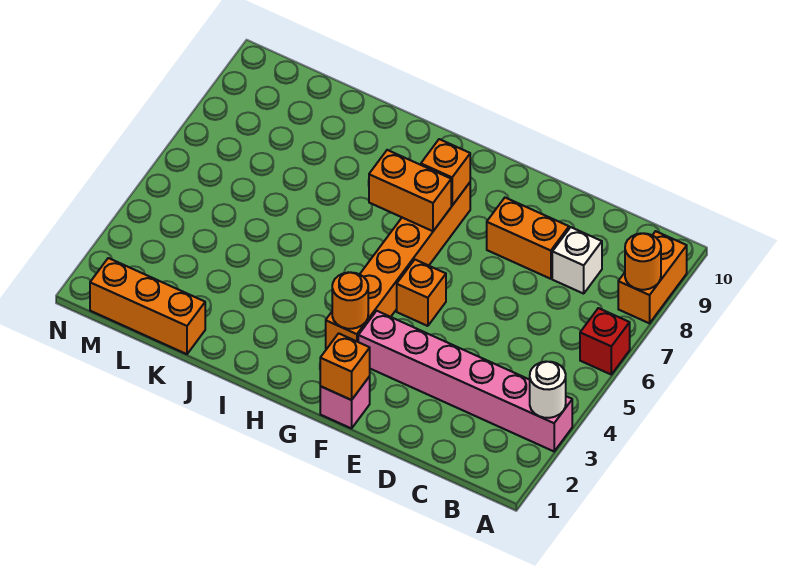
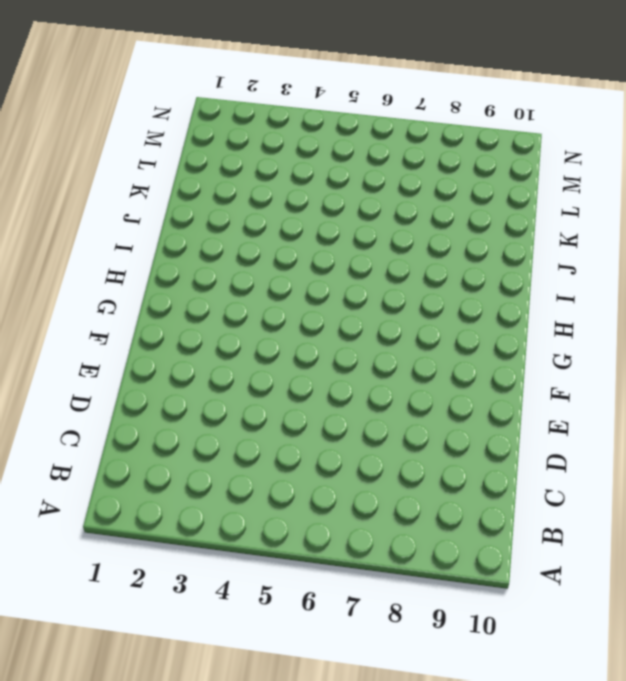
none -> pink brick A3:F3 level 1
none -> red brick A6 level 1
none -> orange brick A8:A9 level 1

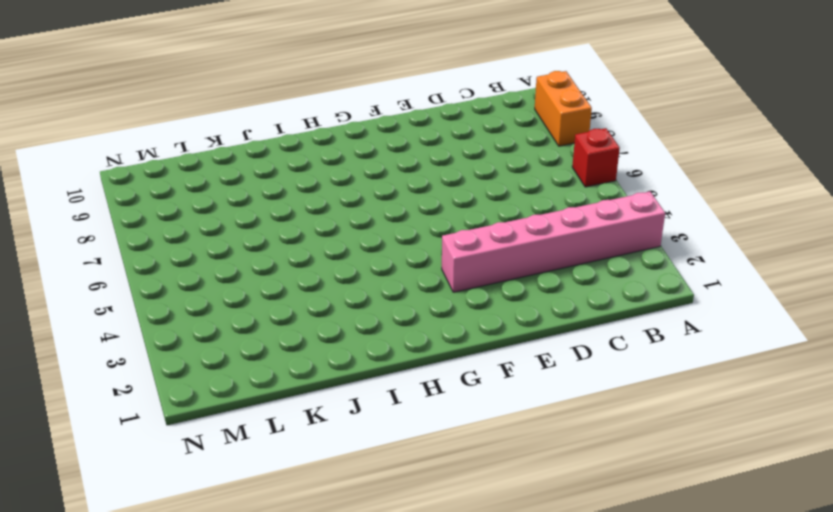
none -> white brick C8 level 1
none -> orange brick D8:E8 level 1
none -> pink brick F1 level 1

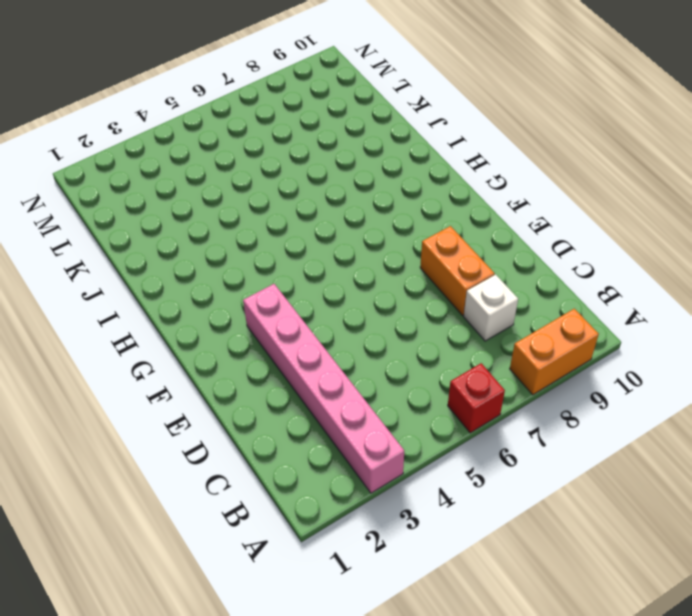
none -> pink brick F1 level 1
none -> orange brick F5 level 1
none -> orange brick G3:G8 level 1

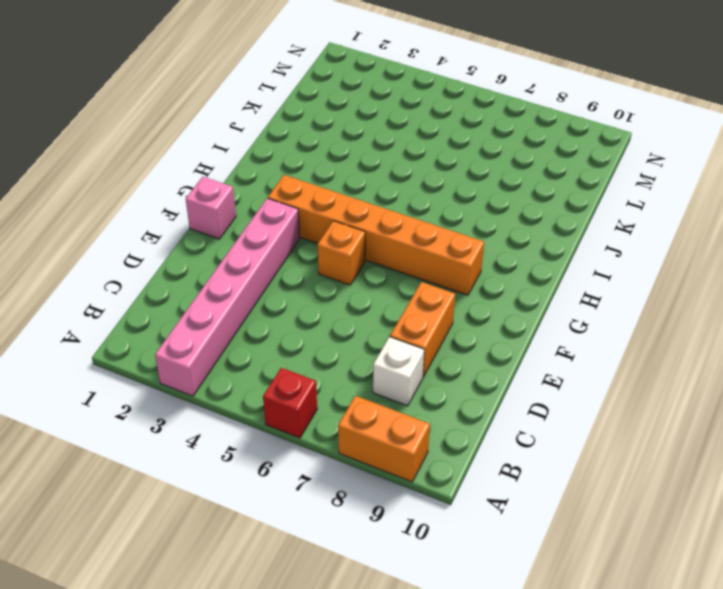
none -> orange brick K1:M1 level 1
none -> white round brick A3 level 2
none -> orange round brick A8 level 2

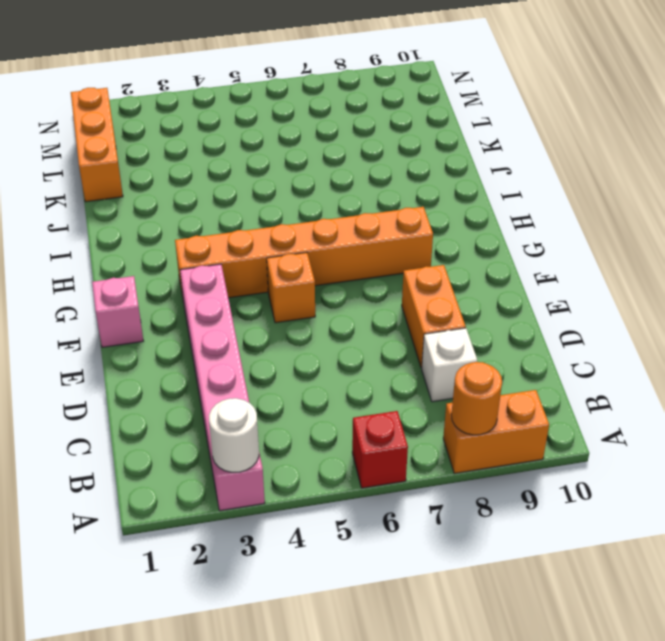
none -> orange brick F1 level 2
none -> orange round brick G3 level 2
none -> orange brick G7:H7 level 2

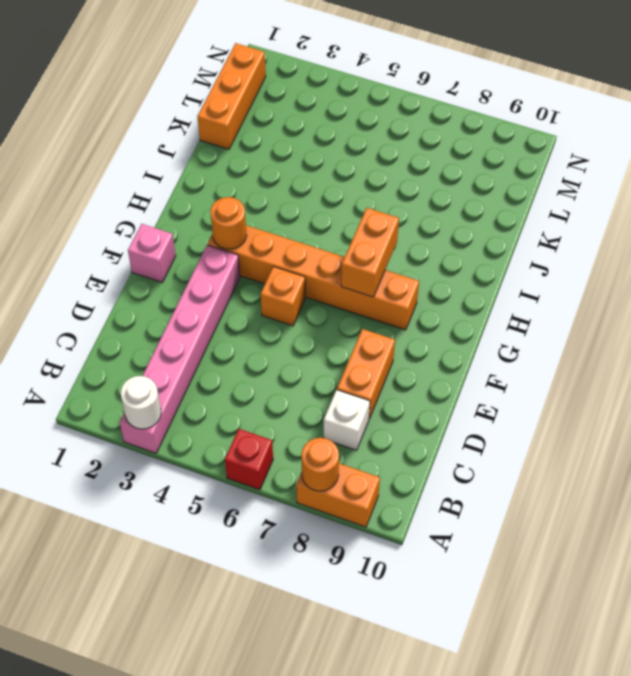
none -> orange brick F1 level 2
none -> orange brick G8 level 2

